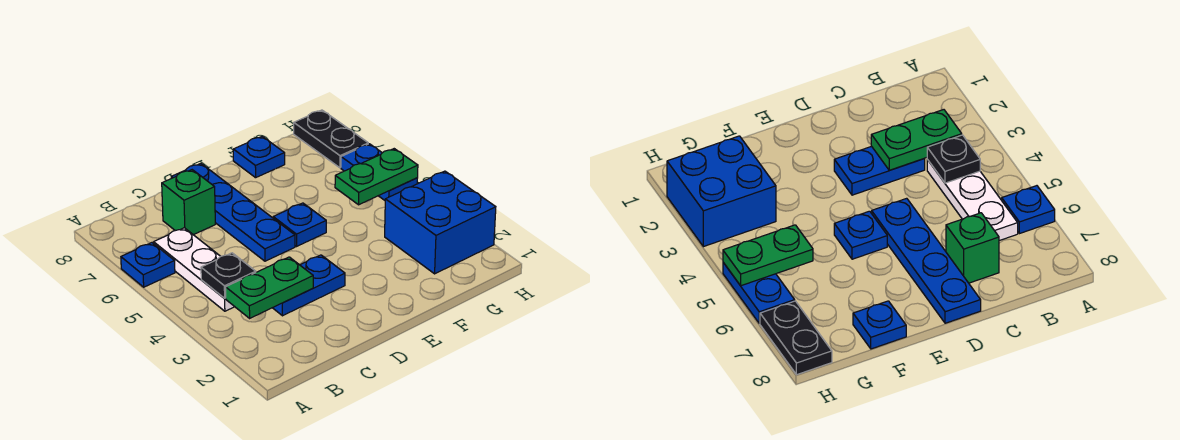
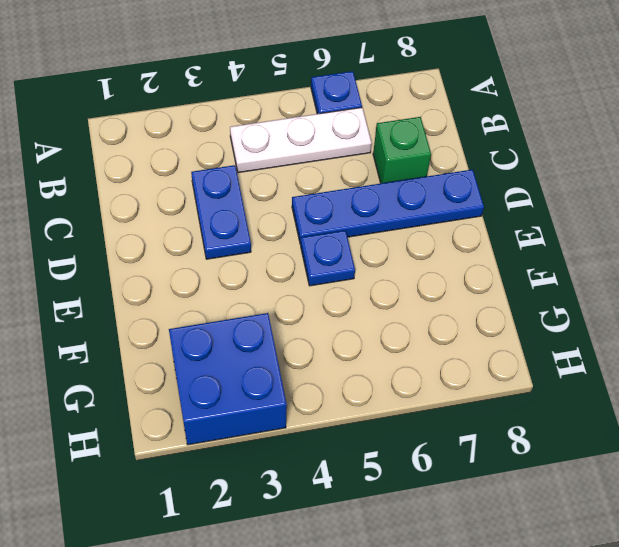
none -> blue plate F8 level 1
none -> blue plate H5:H6 level 1
none -> black plate H7:H8 level 1

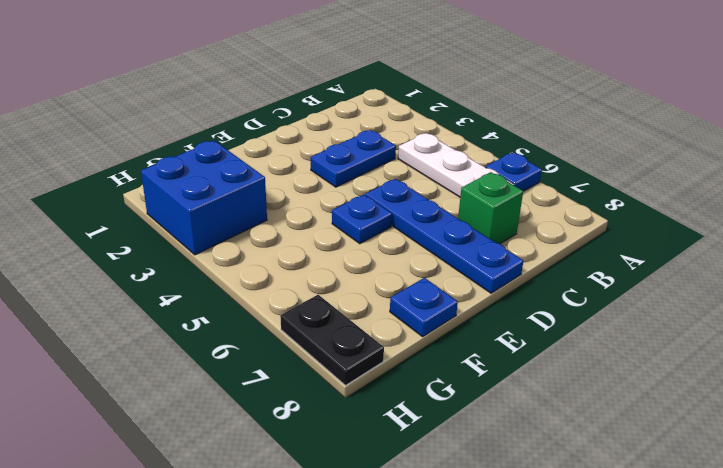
none -> blue plate H5:H6 level 1
none -> green plate B3:C3 level 2
none -> black plate B4 level 2

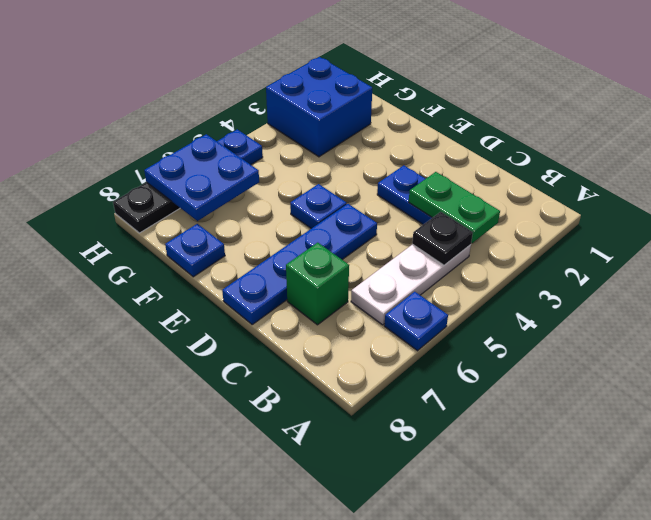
blue plate G6:H7 level 2 -> none
none -> green plate G5:H5 level 2

